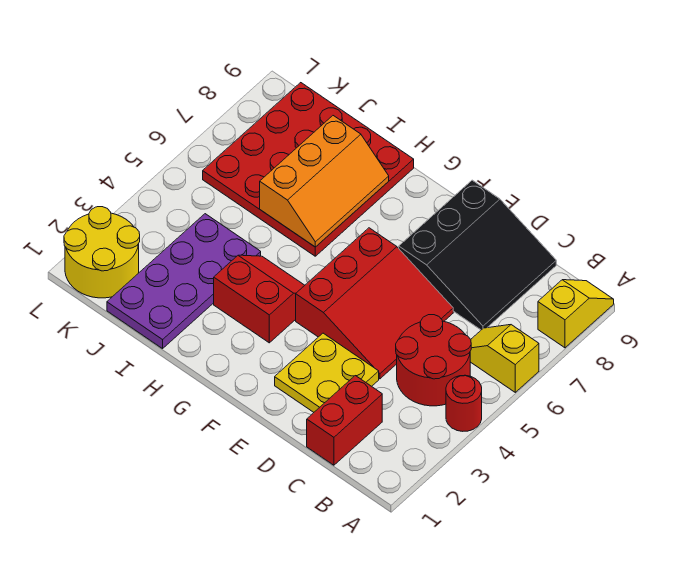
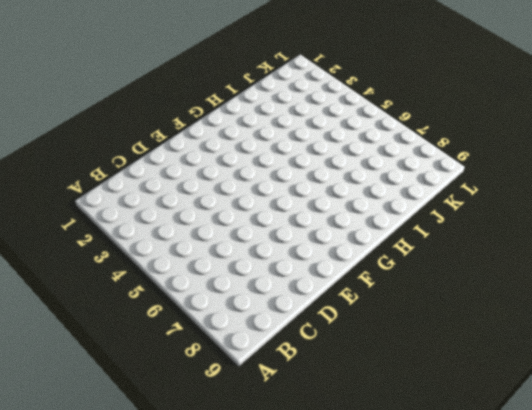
none -> red round brick A4 level 1
none -> yellow slope A6:B6 level 1 top A
none -> yellow slope A8:A9 level 1 top 8

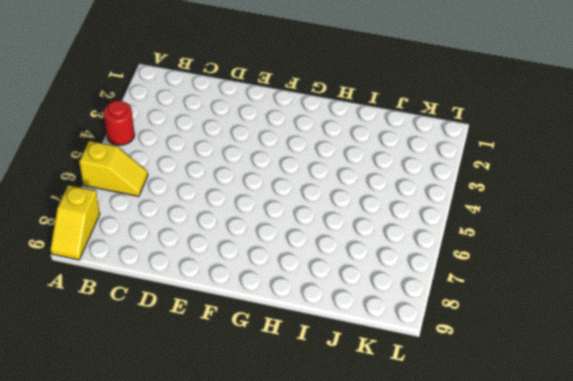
none -> red round brick B4:C5 level 1
none -> red brick C1:C2 level 1
none -> black slope C7:E9 level 1 top E

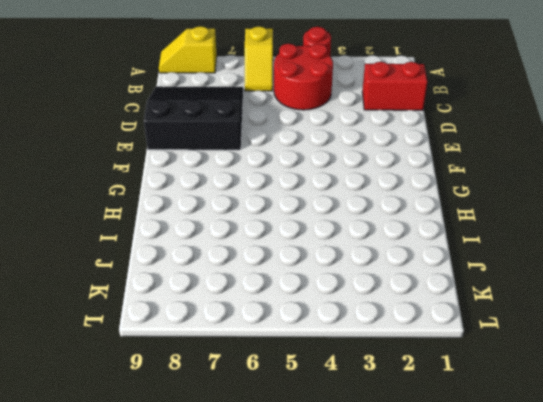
none -> yellow plate D2:E3 level 1
none -> red slope D4:F6 level 1 top F
none -> red slope G3:H4 level 1 top 3

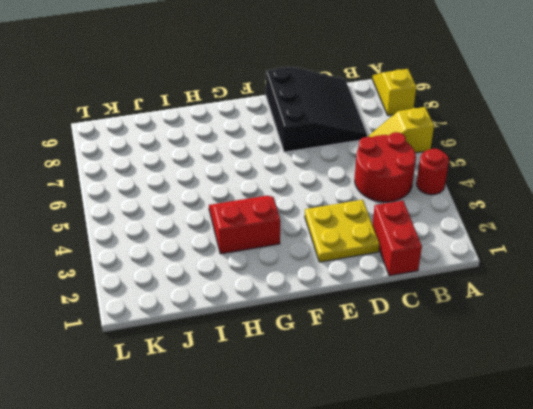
none -> red slope D4:F6 level 1 top F
none -> red plate H6:K9 level 1
none -> purple plate I1:J4 level 1

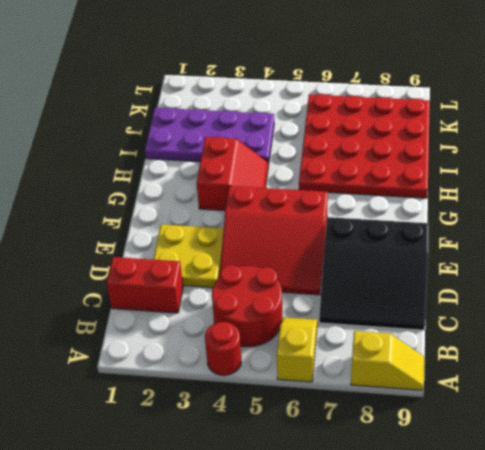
none -> yellow round brick K1:L2 level 1
none -> orange slope H6:I8 level 2 top I

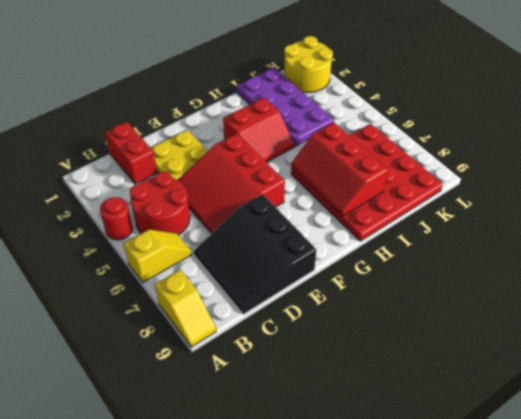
red slope H6:I8 level 2 top I -> orange slope H6:I8 level 2 top I

